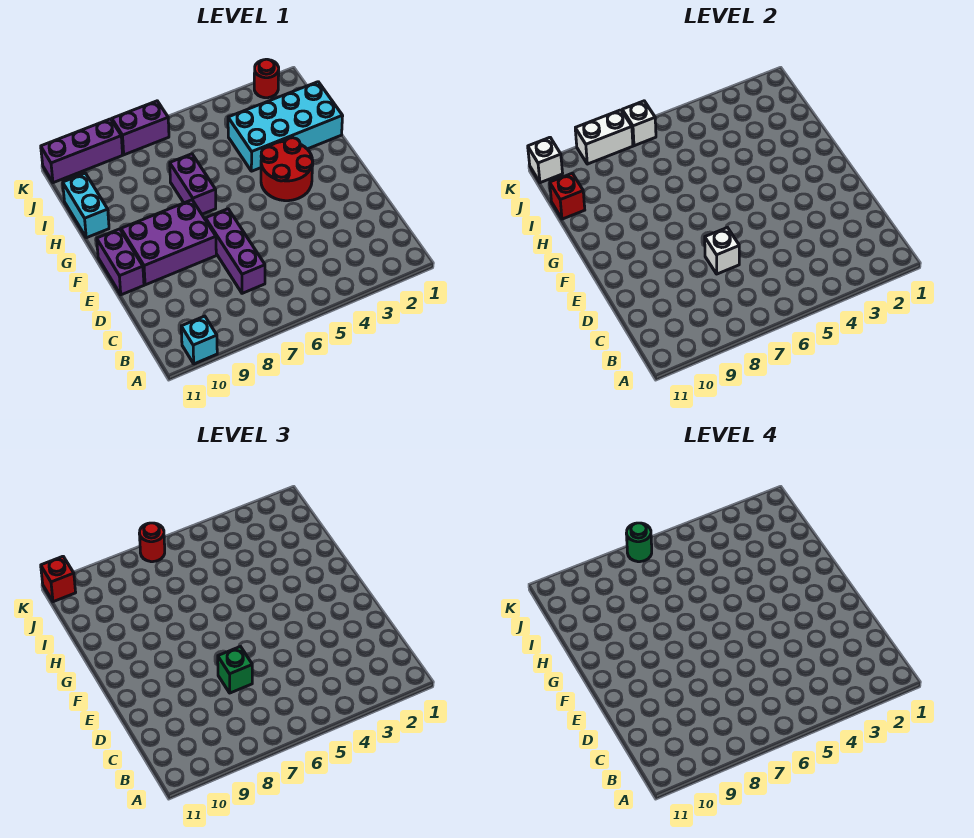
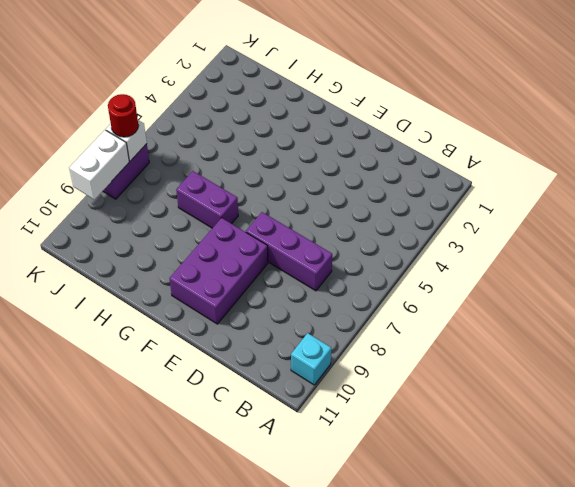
none -> purple brick E11:F11 level 1
none -> red round brick F3:G4 level 1
none -> cyan brick H1:I4 level 1

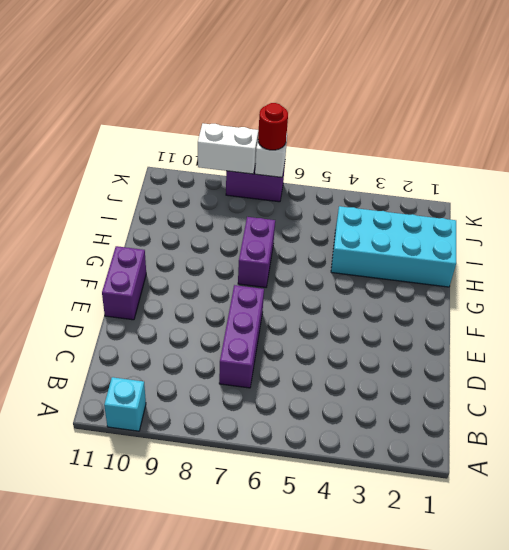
none -> purple brick E8:F10 level 1
none -> red round brick F3:G4 level 1
none -> cyan brick H11:I11 level 1

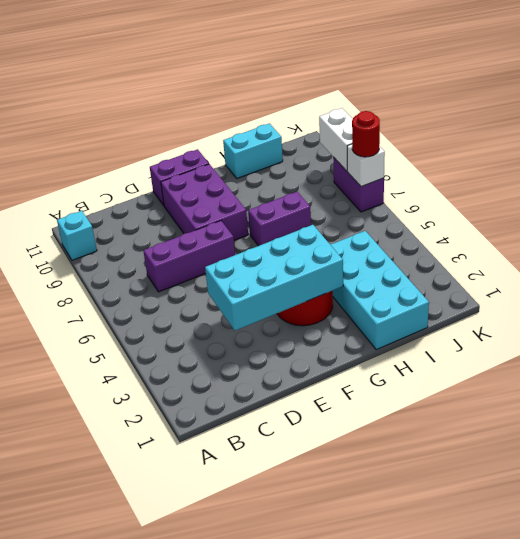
cyan brick D3:G4 level 2 -> none
none -> red round brick K2 level 1
none -> purple brick K9:K11 level 1
none -> white brick D7 level 2

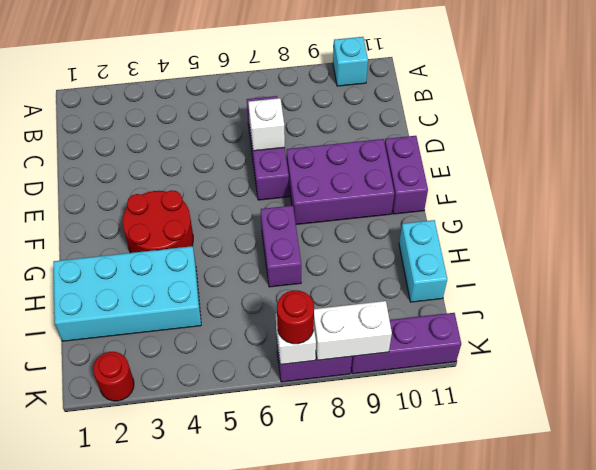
none -> red brick I11 level 2
none -> white brick K11 level 2
none -> green brick D7 level 3

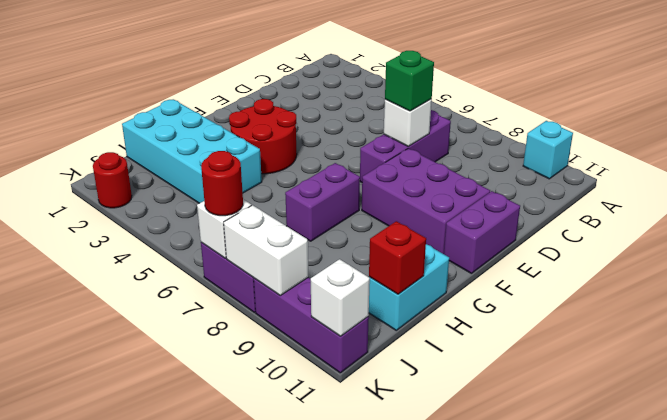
none -> red brick K11 level 3
none -> green round brick K7 level 4

